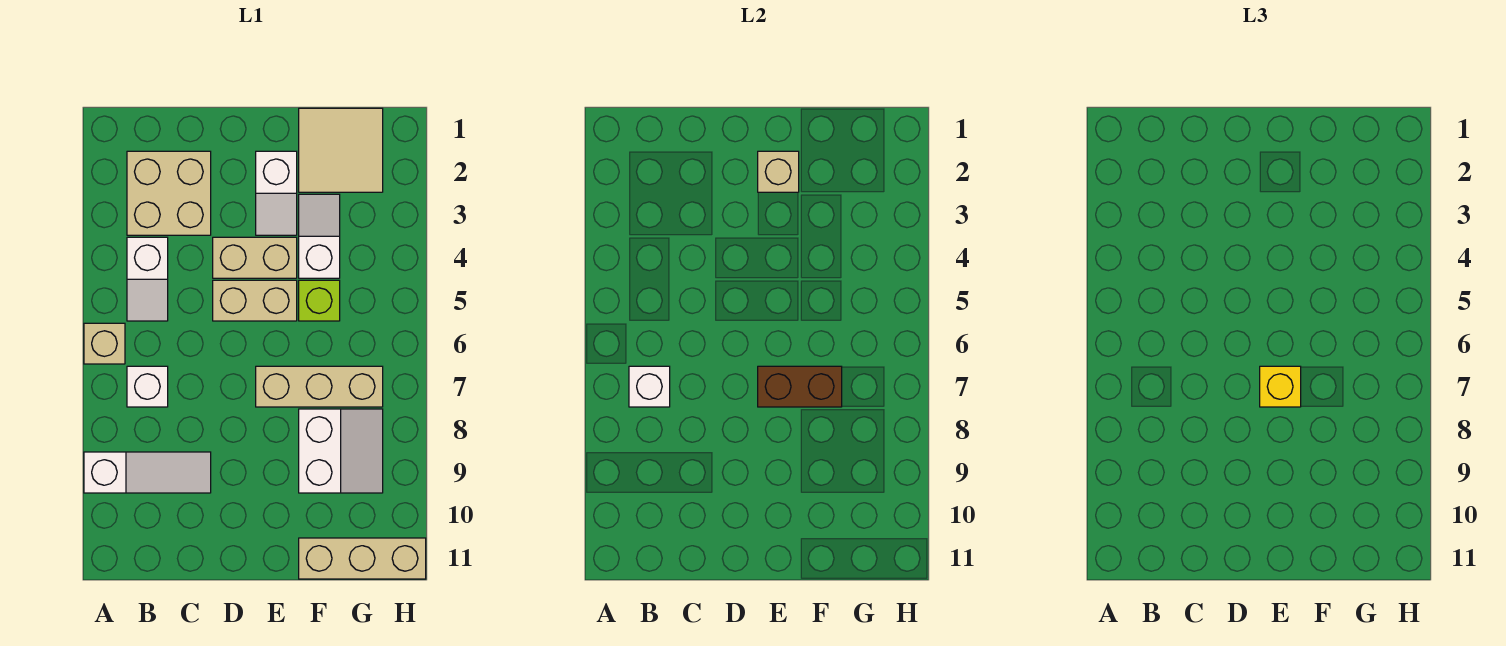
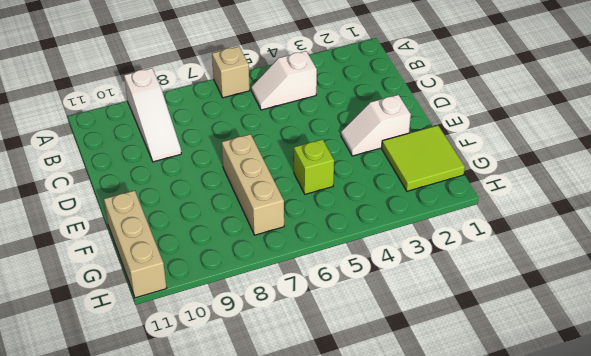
lime tile F1:G2 level 1 -> tan tile F1:G2 level 1
none -> tan brick B2:C3 level 1
none -> white brick B7 level 1
none -> tan brick D4:E4 level 1

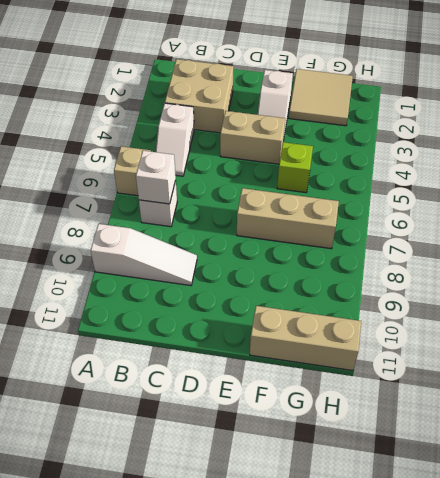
none -> tan brick D5:E5 level 1
none -> white slope F3:F4 level 1 top 4
none -> white slope F8:G9 level 1 top F

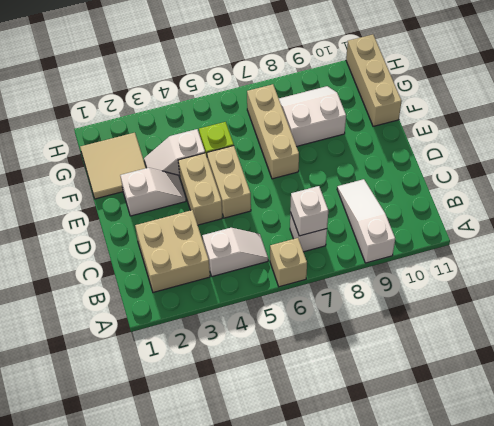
none -> tan brick E2 level 2
none -> brown brick E7:F7 level 2
none -> yellow brick E7 level 3

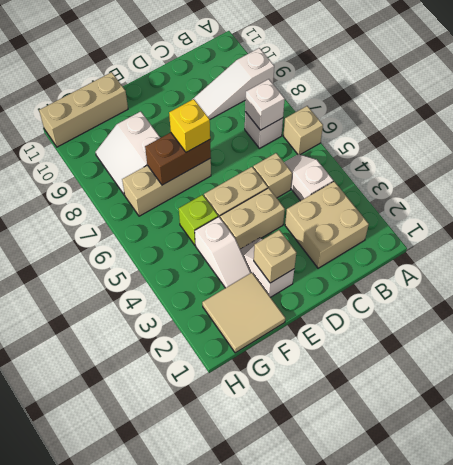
tan brick C5 level 1 -> none

